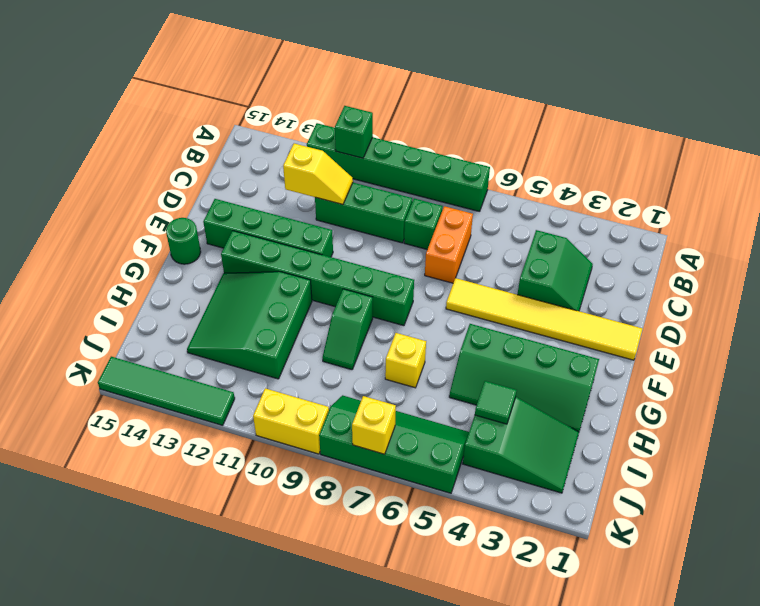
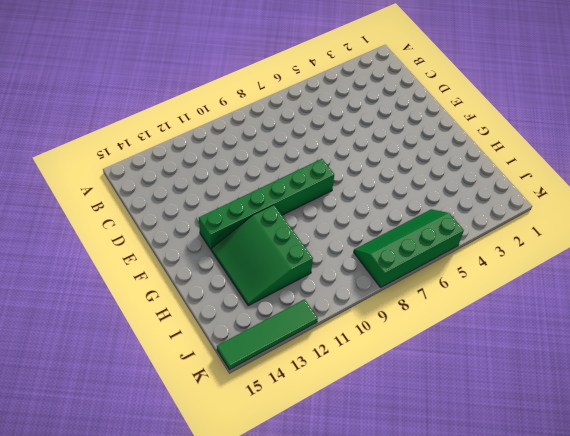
none -> green brick A7:A12 level 1
none -> green slope C3:D4 level 1 top 4
none -> orange brick C7:D7 level 1

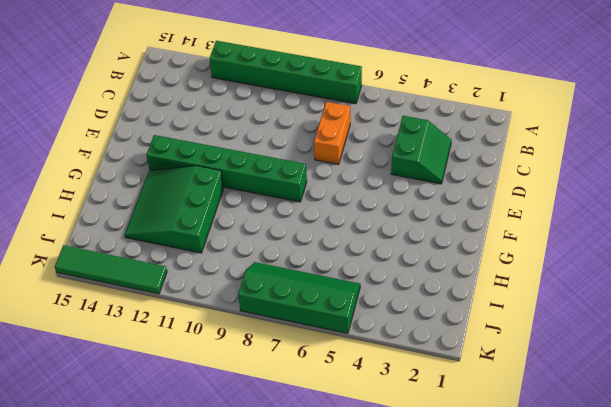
none -> green brick C8 level 1
none -> green brick C9:C11 level 1
none -> yellow tile E1:E6 level 1

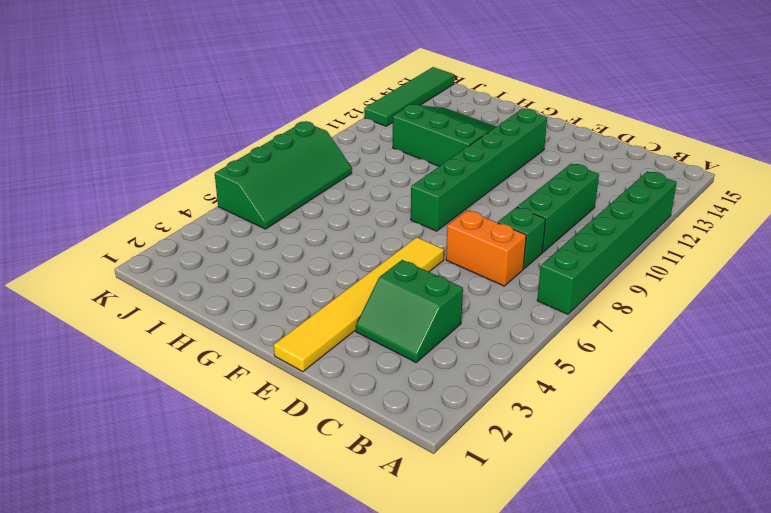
none -> green brick E11:E14 level 1
none -> green round brick F15 level 1
none -> green slope G2:H5 level 1 top G

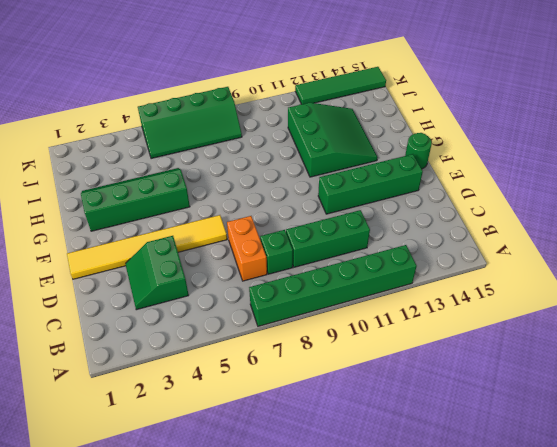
none -> green brick F8:F13 level 1
none -> green slope G9:H9 level 1 top G
none -> yellow brick H7 level 1

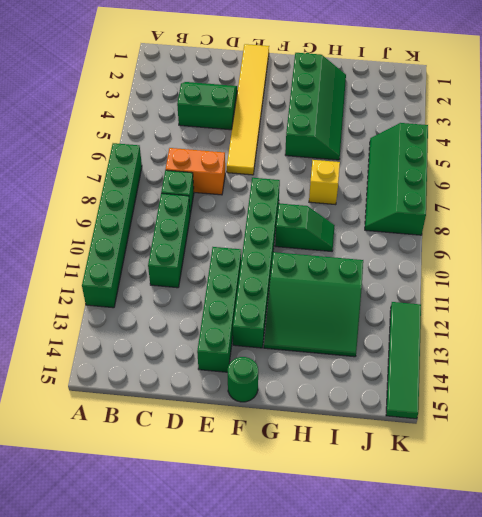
none -> green slope I2:J4 level 1 top 4
none -> yellow brick K9:K10 level 1
none -> green brick A11 level 2

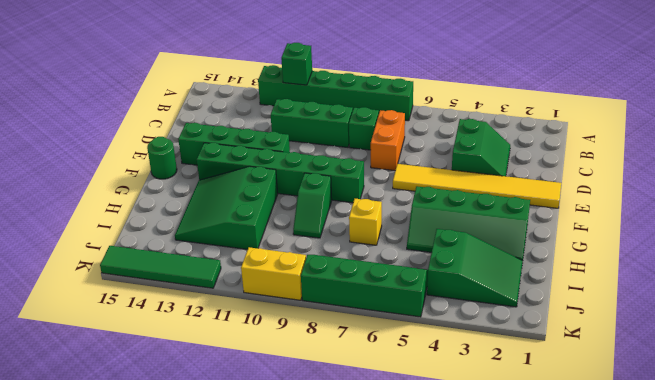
none -> yellow slope C11:C12 level 2 top 12
none -> green tile I4 level 2
none -> yellow brick K7 level 2

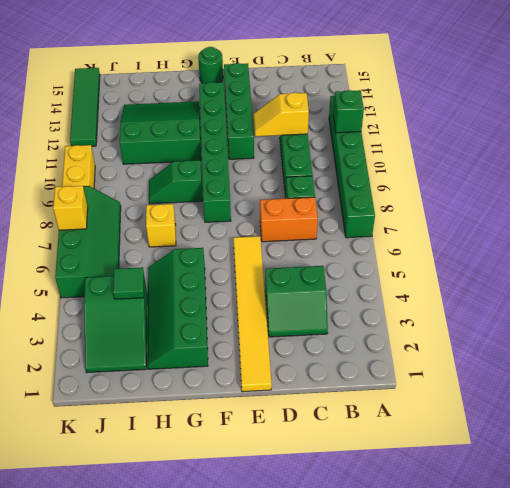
yellow slope C11:D11 level 2 top C -> yellow slope C11:C12 level 2 top 12

